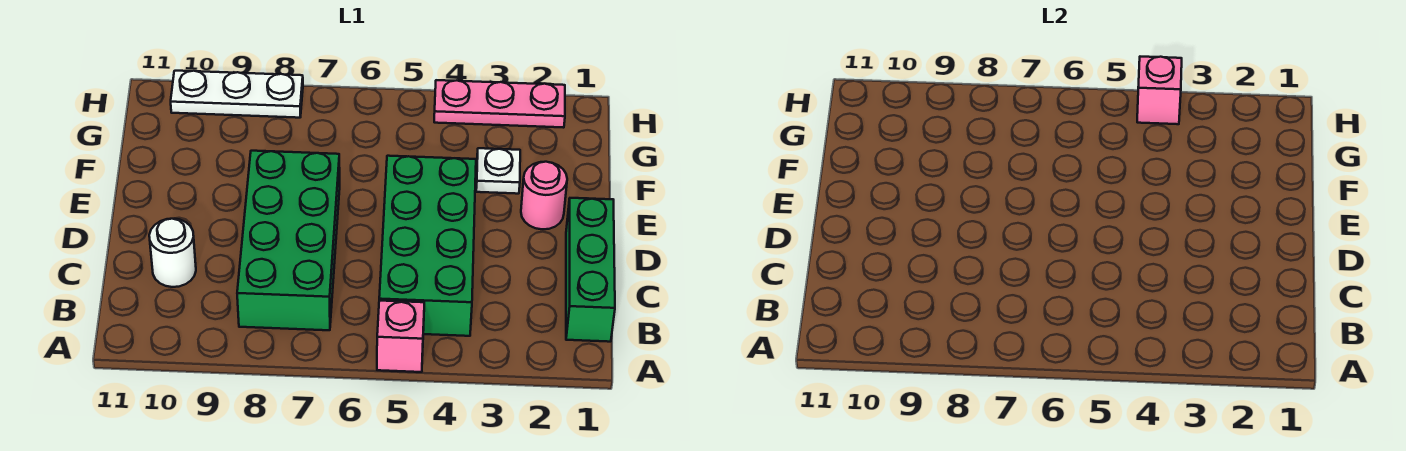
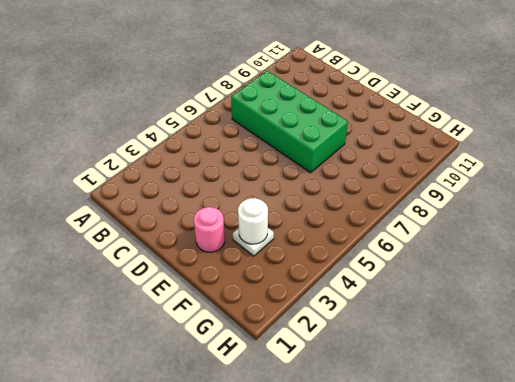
white round brick F3 level 2 -> white round brick C10 level 1
none -> pink brick A5 level 1
none -> green brick B1:D1 level 1

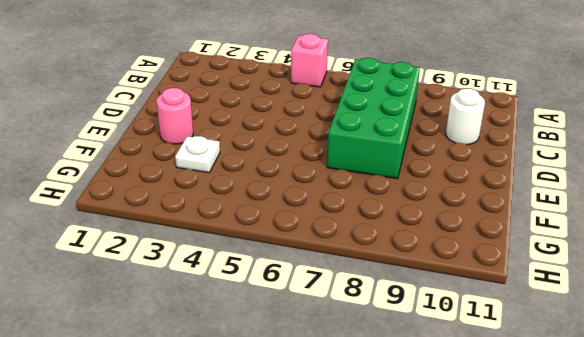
none -> green brick B1:D1 level 1
none -> green brick B4:E5 level 1

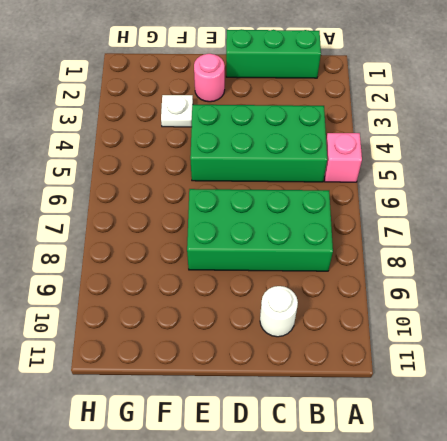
none -> pink plate H2:H4 level 1
none -> white plate H8:H10 level 1

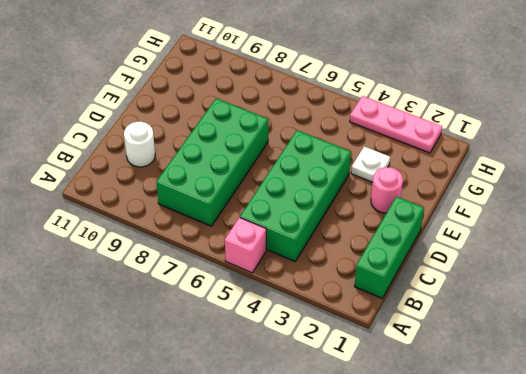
none -> white plate H8:H10 level 1
none -> pink brick H4 level 2

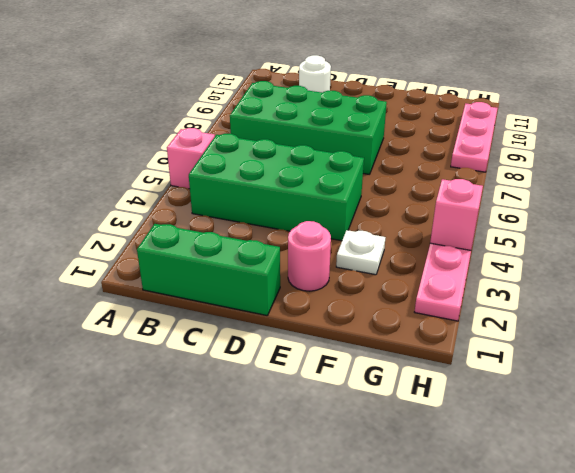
pink plate H8:H10 level 1 -> white plate H8:H10 level 1

